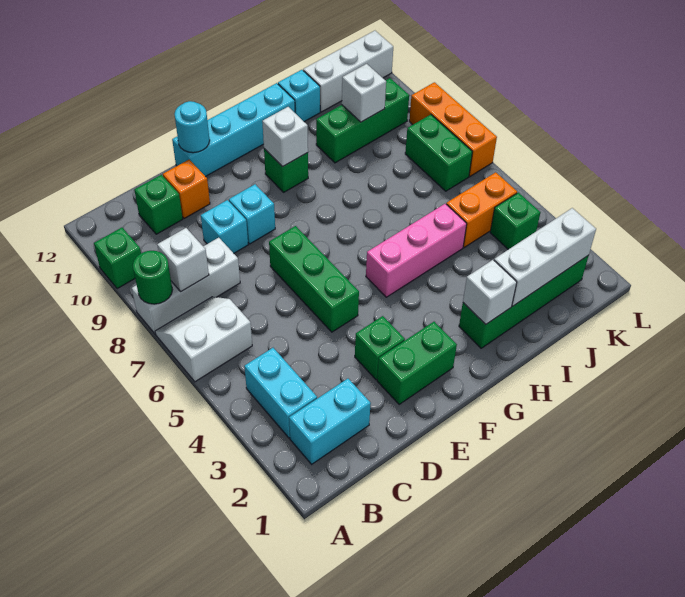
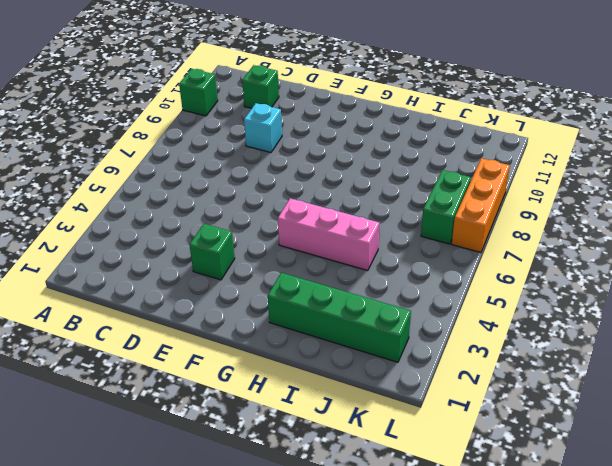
none -> white slope A6:B7 level 1 top 6
none -> white brick A8:C8 level 1
none -> cyan brick B2:C2 level 1
none -> cyan brick B3:B4 level 1

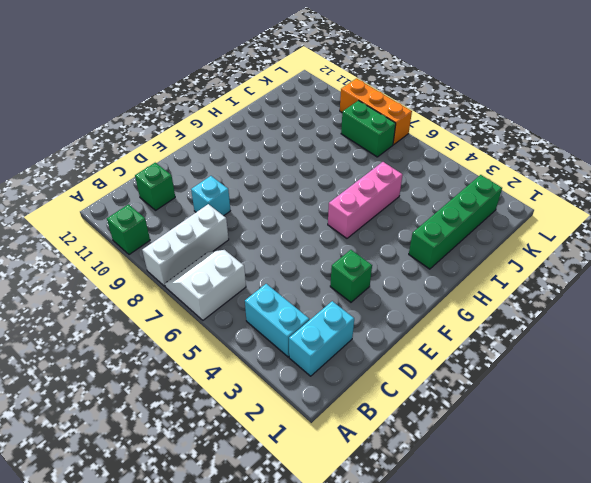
none -> orange brick D11 level 1
none -> green brick E2:F2 level 1
none -> green brick E5:E7 level 1
none -> cyan brick E9 level 1

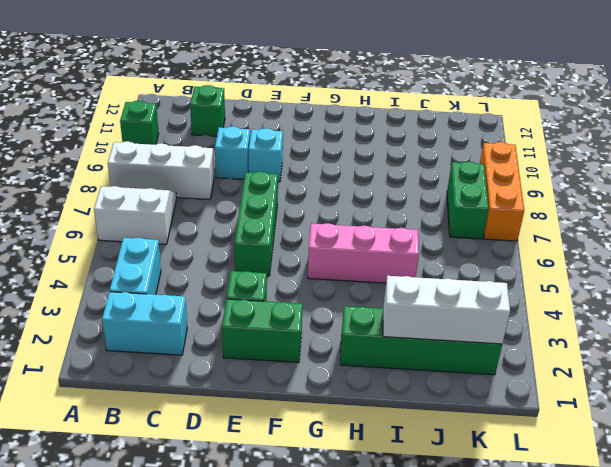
none -> orange brick D11 level 1
none -> cyan brick E12:H12 level 1
none -> green brick G10 level 1
none -> green brick I10:K10 level 1

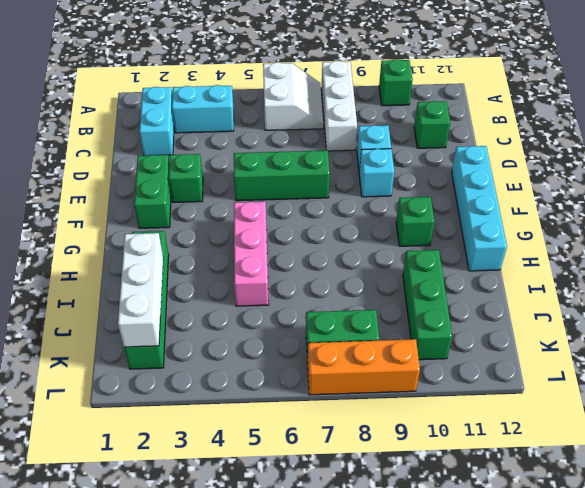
none -> orange brick D11 level 1
none -> cyan brick I12 level 1
none -> orange brick J5:K5 level 1
none -> white brick J12:L12 level 1

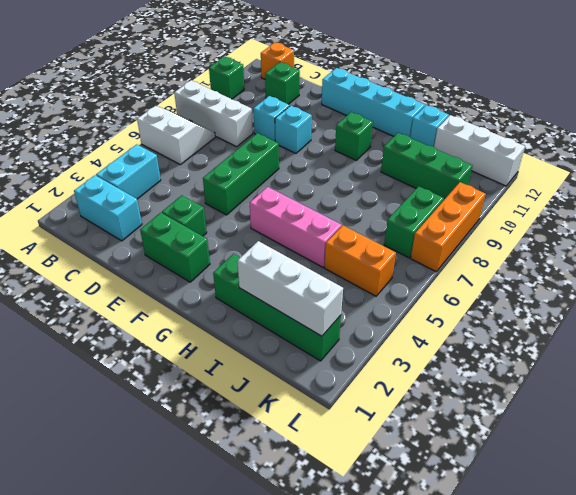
orange brick B12 level 1 -> orange brick D11 level 1
none -> green brick K4 level 1
none -> green round brick A8 level 2
none -> white brick B8 level 2
none -> cyan round brick E12 level 2

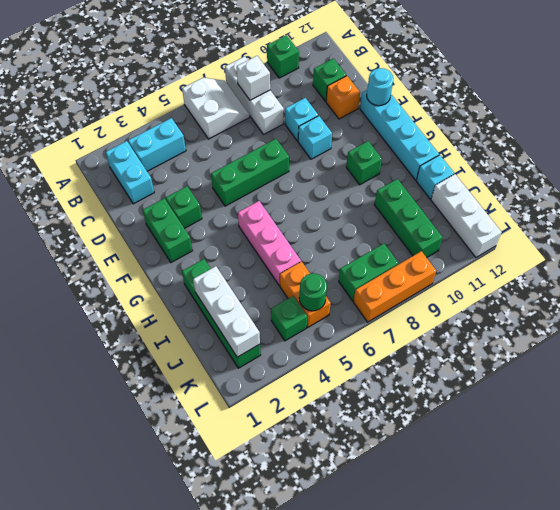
green round brick K5 level 2 -> green round brick A8 level 2
none -> white brick G10 level 2
none -> white brick H2 level 2
none -> white brick J10 level 2

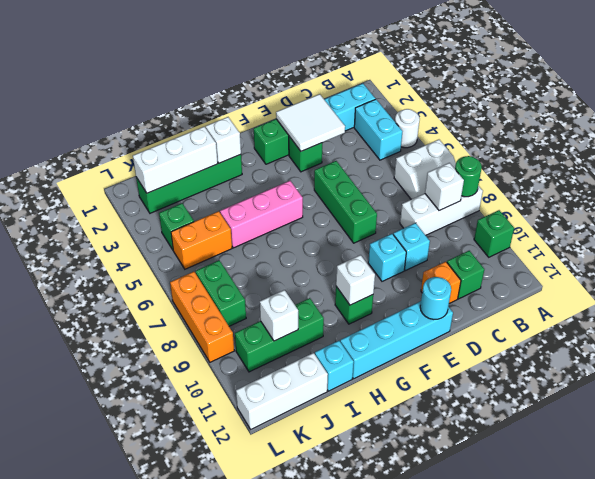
white round brick A4 level 1 -> none
white tile D2:E3 level 2 -> none

